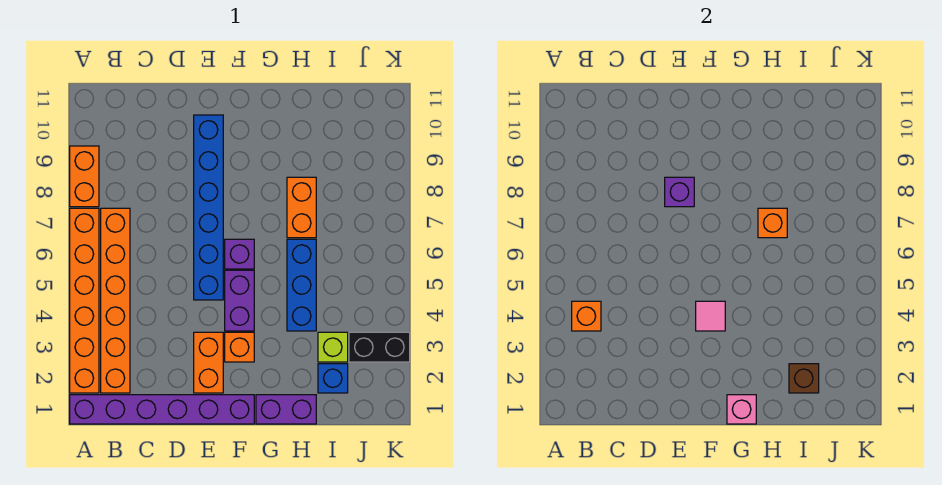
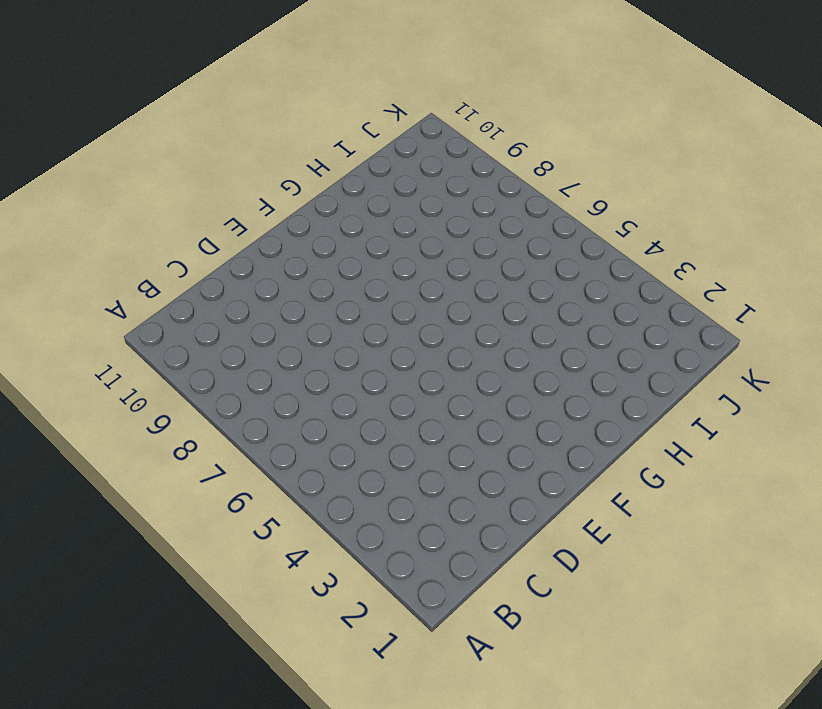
none -> purple brick A1:F1 level 1
none -> orange brick A2:A7 level 1
none -> orange brick A8:A9 level 1

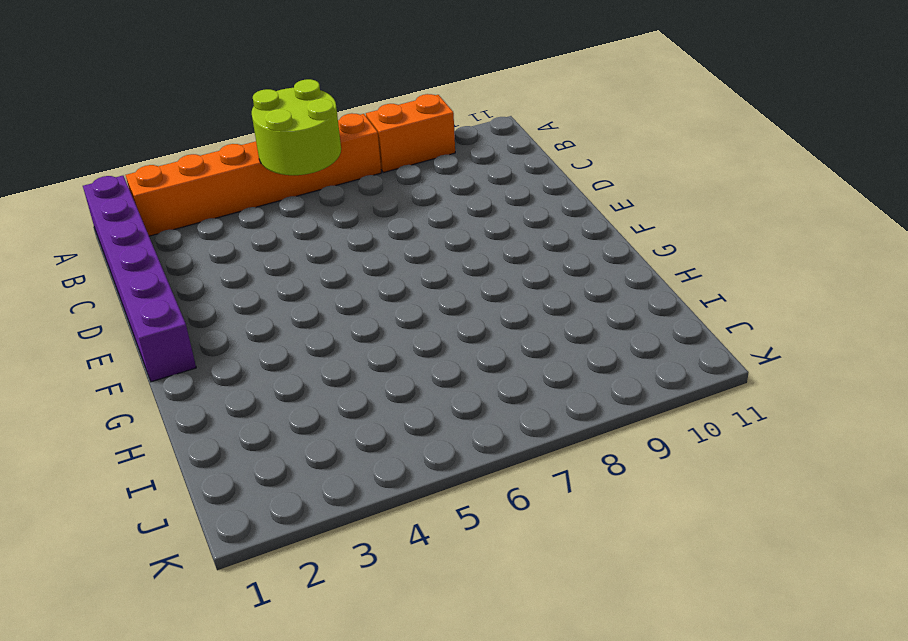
lime round brick A5:B6 level 2 -> none
none -> orange brick B2:B7 level 1
none -> orange brick E2:E3 level 1
none -> blue brick E5:E10 level 1

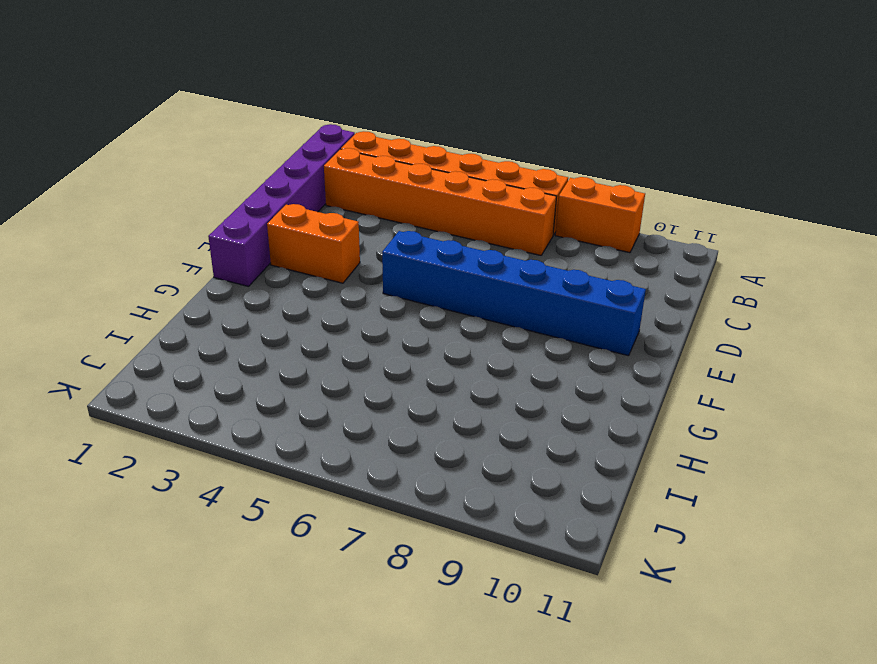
none -> orange brick F3 level 1
none -> purple brick F4:F5 level 1
none -> purple brick F6 level 1

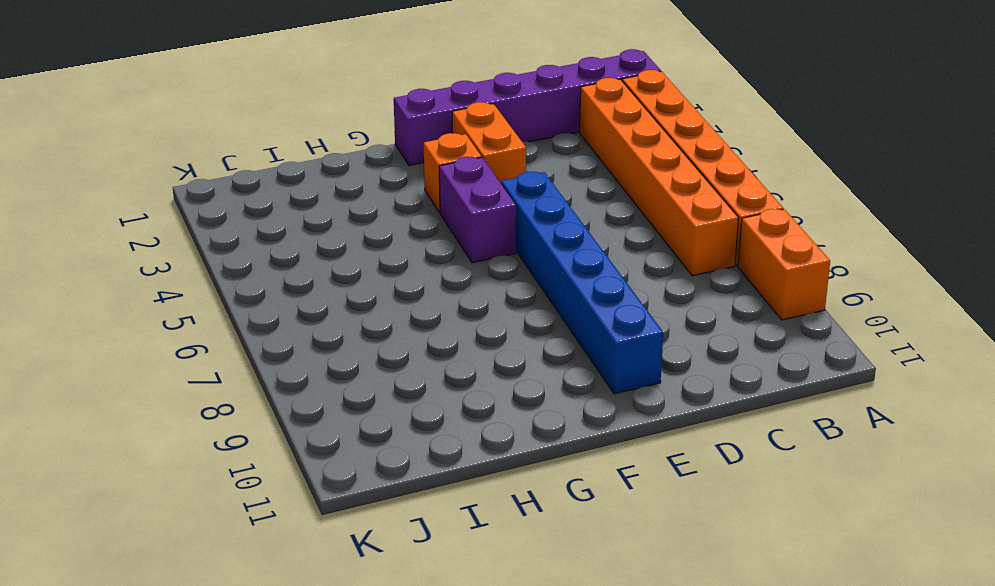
none -> purple brick F6 level 1
none -> purple brick G1:H1 level 1
none -> blue brick H4:H6 level 1

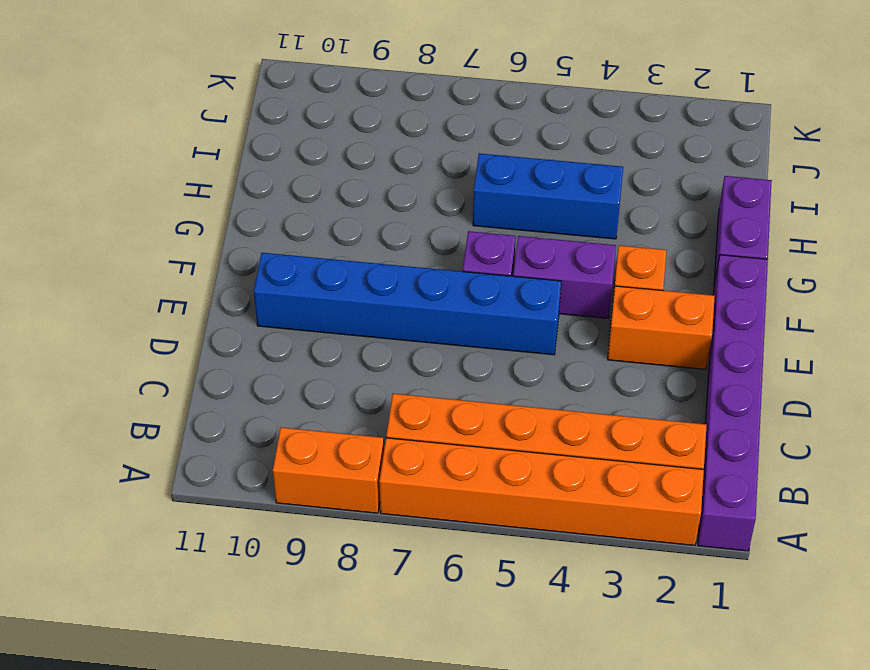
none -> orange brick H7:H8 level 1
none -> blue brick I2 level 1
none -> lime brick I3 level 1

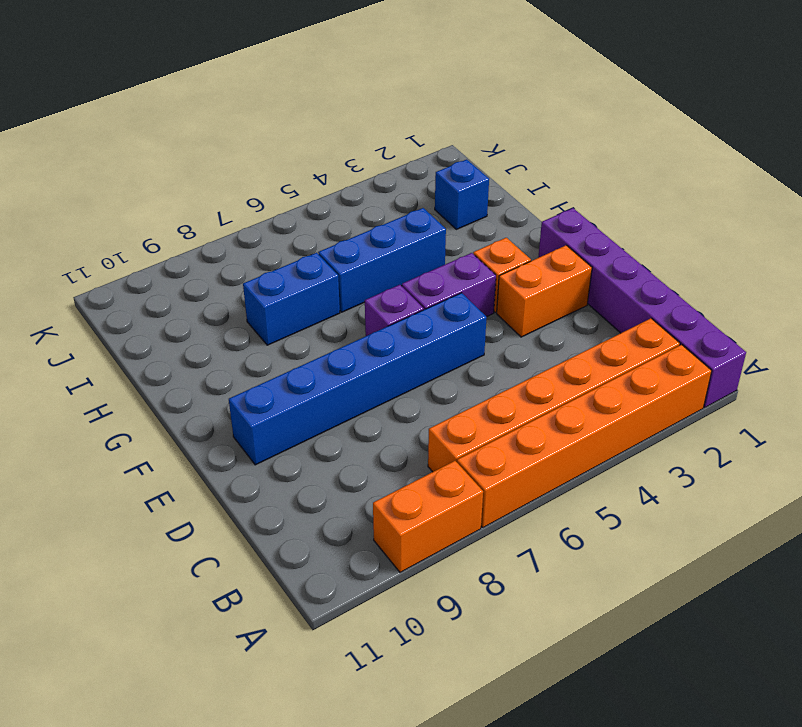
blue brick H7:H8 level 1 -> orange brick H7:H8 level 1
none -> purple brick G1:H1 level 1
none -> lime brick I3 level 1
none -> black brick J3:K3 level 1

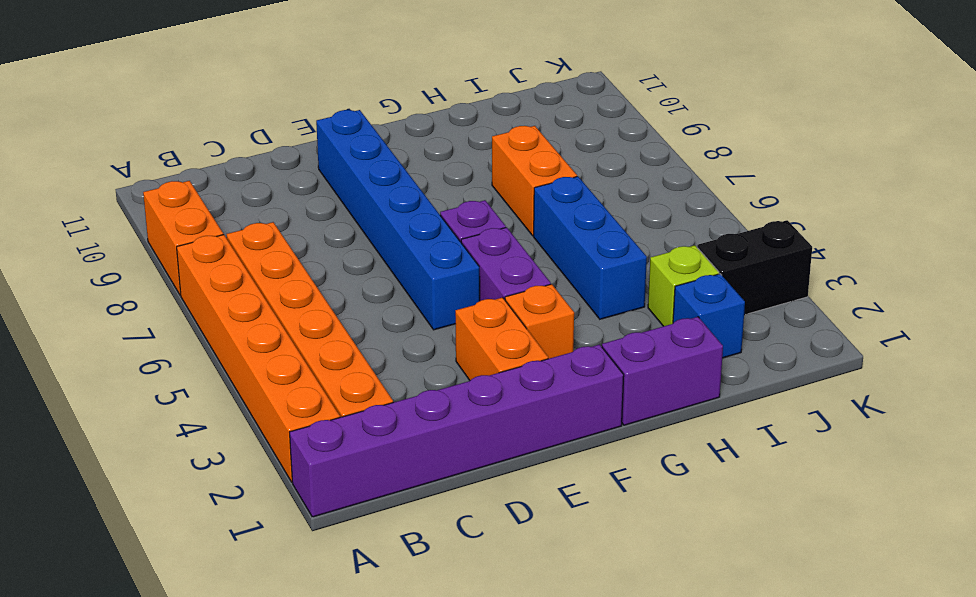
none -> orange brick B4 level 2
none -> purple brick E8 level 2
none -> pink tile F4 level 2

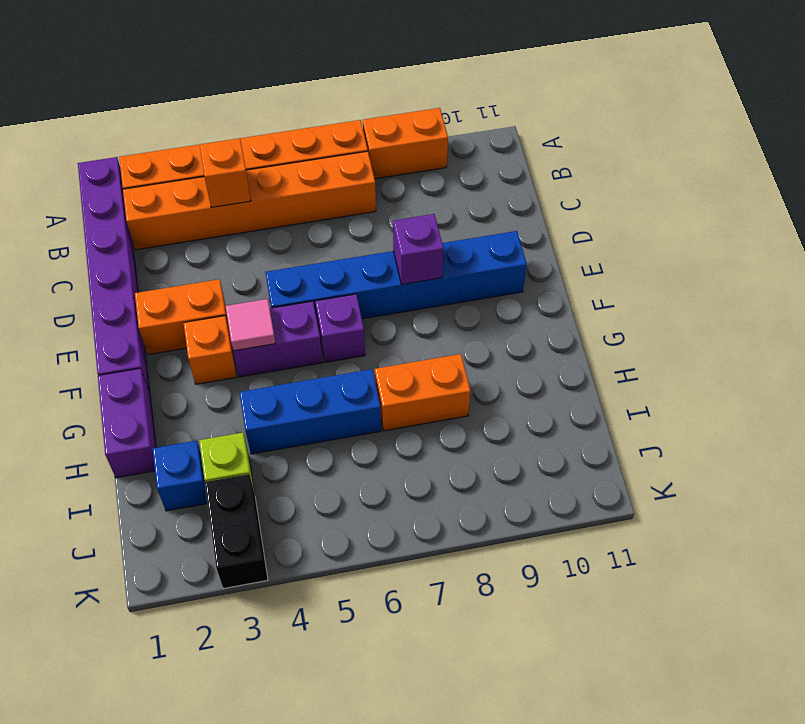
none -> pink brick G1 level 2
none -> orange brick H7 level 2
none -> brown brick I2 level 2

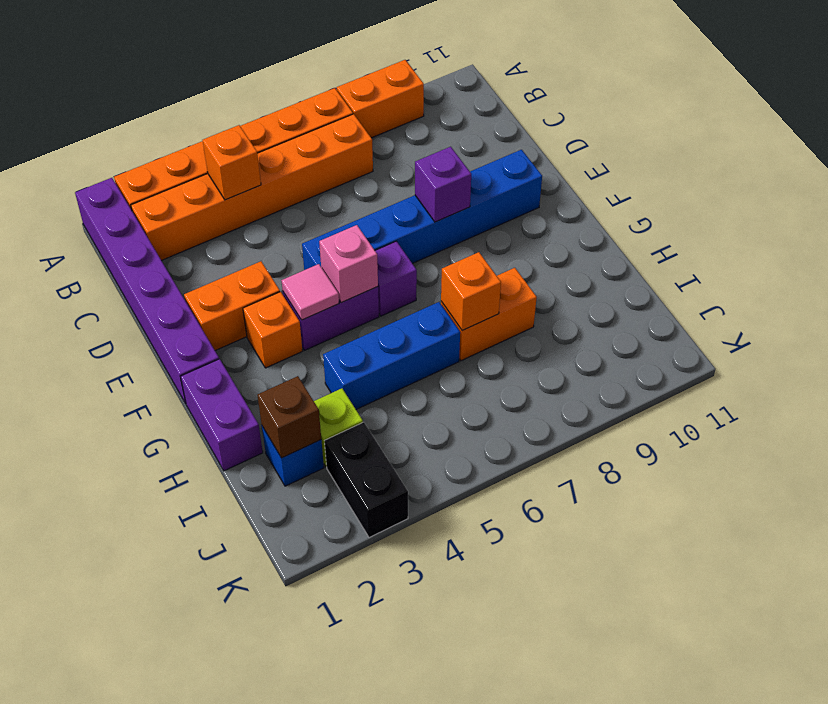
pink brick F5 level 2 -> pink brick G1 level 2

